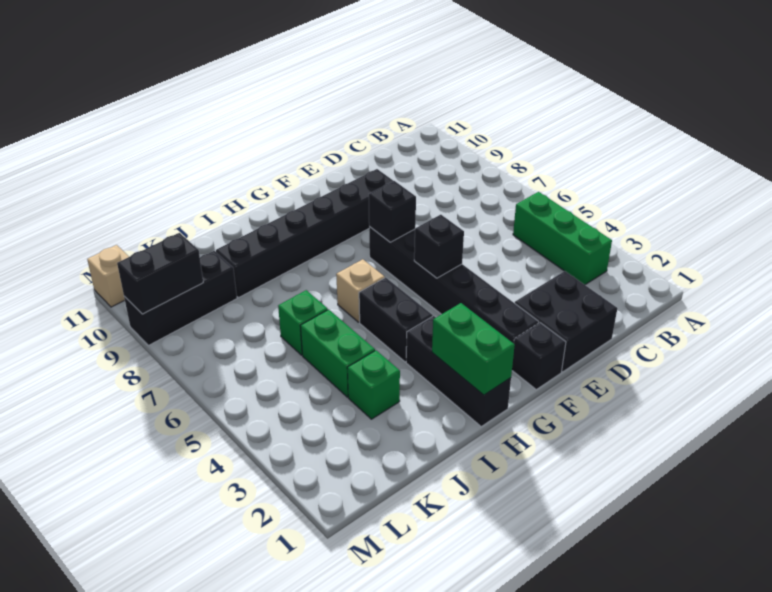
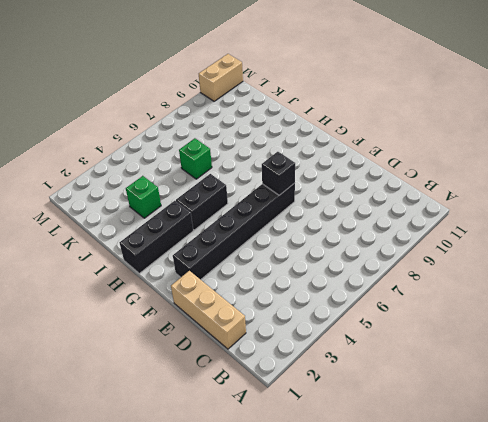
tan brick C1:E1 level 1 -> black brick D1:E2 level 1
tan brick M10:M11 level 1 -> tan brick M11 level 1
none -> green brick B3:B5 level 1
none -> black brick E9:J9 level 1
none -> black brick F1 level 1

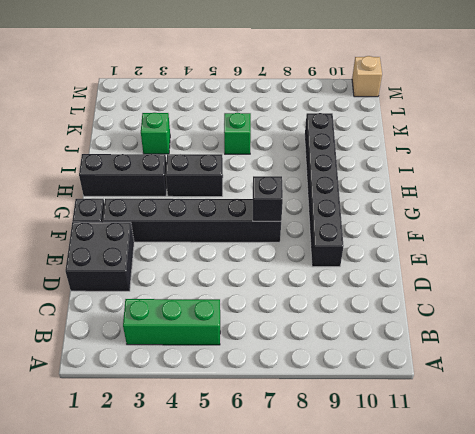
none -> tan brick H6 level 1
none -> green brick J4:J5 level 1
none -> black brick K9:M9 level 1

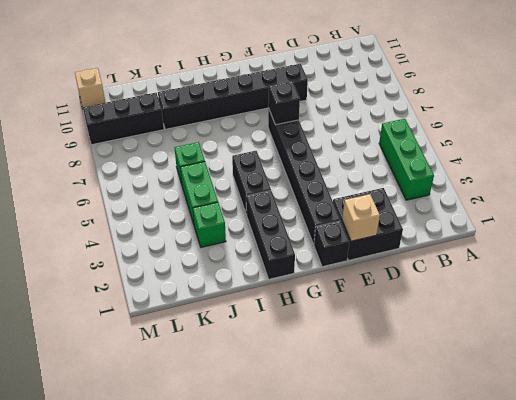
tan brick E1 level 2 -> tan brick H6 level 1
none -> black brick F5 level 2
none -> green brick H1:H2 level 2
none -> black brick L9:M9 level 2

